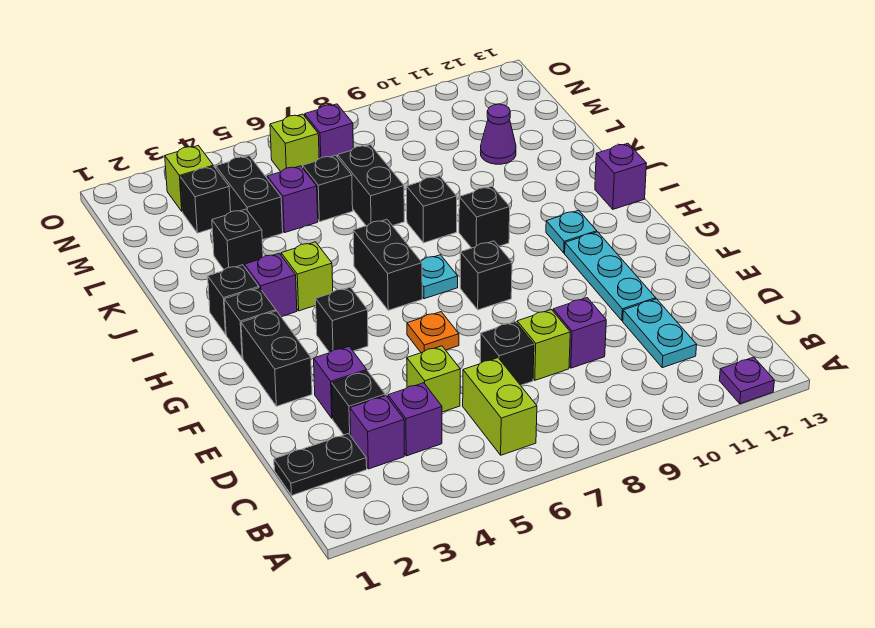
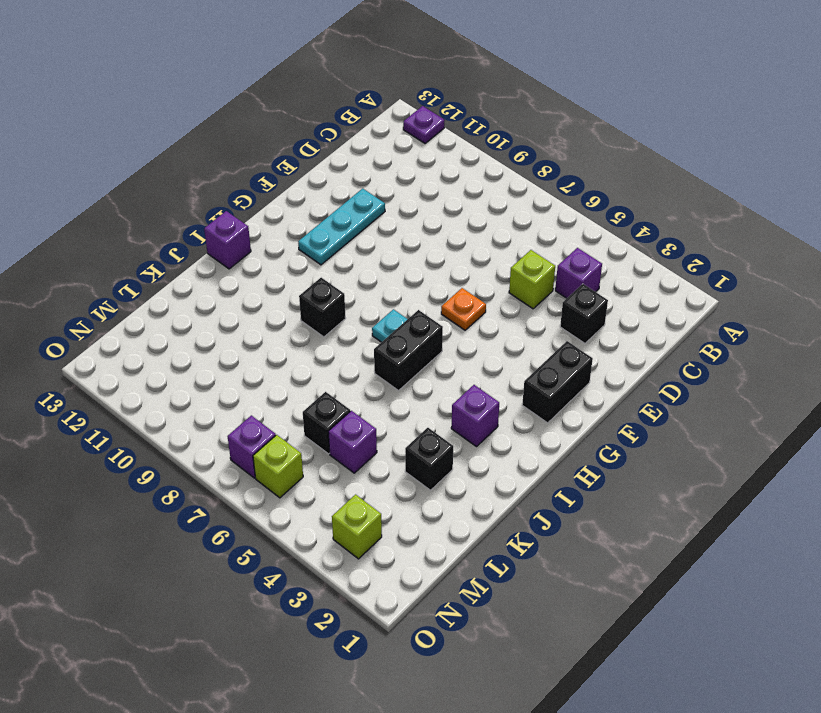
none -> lime brick B6:C6 level 1
none -> black plate C1:C2 level 1
none -> purple brick C3 level 1
none -> cyan plate C11:D11 level 1

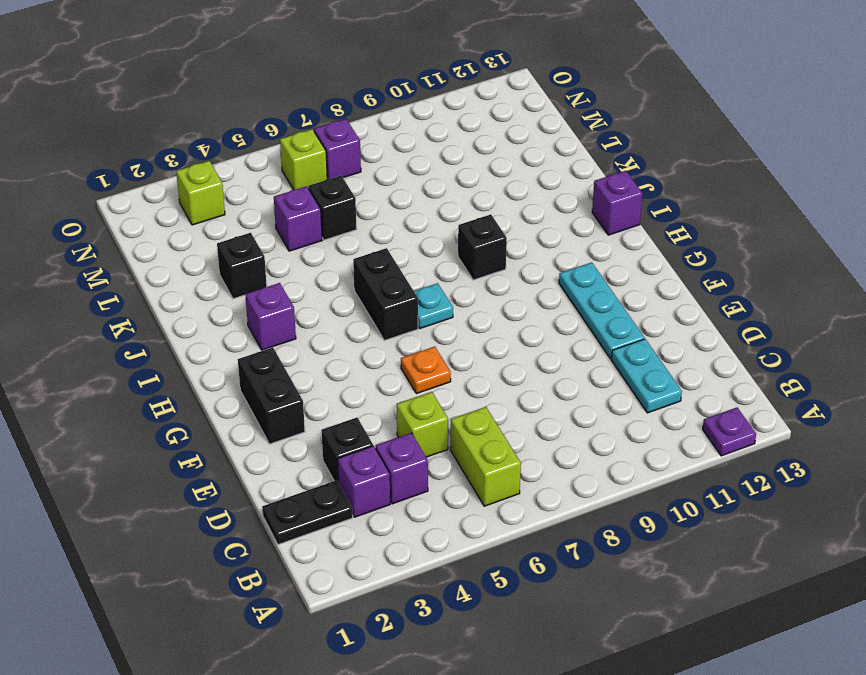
none -> black brick D7 level 1
none -> lime brick D8 level 1
none -> purple brick D9 level 1
none -> purple brick E3 level 1

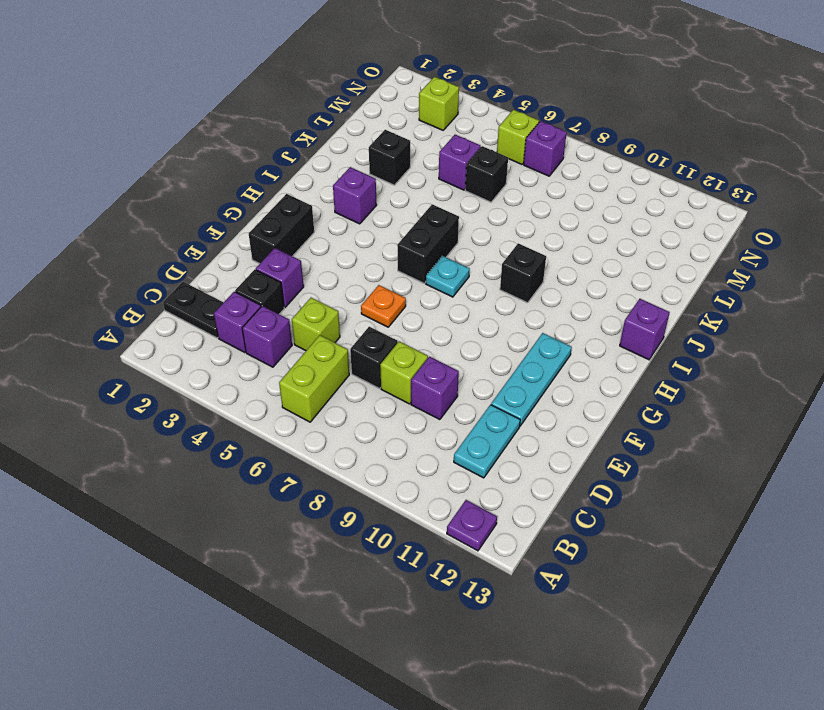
none -> black brick G4 level 1
none -> black brick G8 level 1
none -> black brick H2 level 1
none -> cyan plate H11 level 1

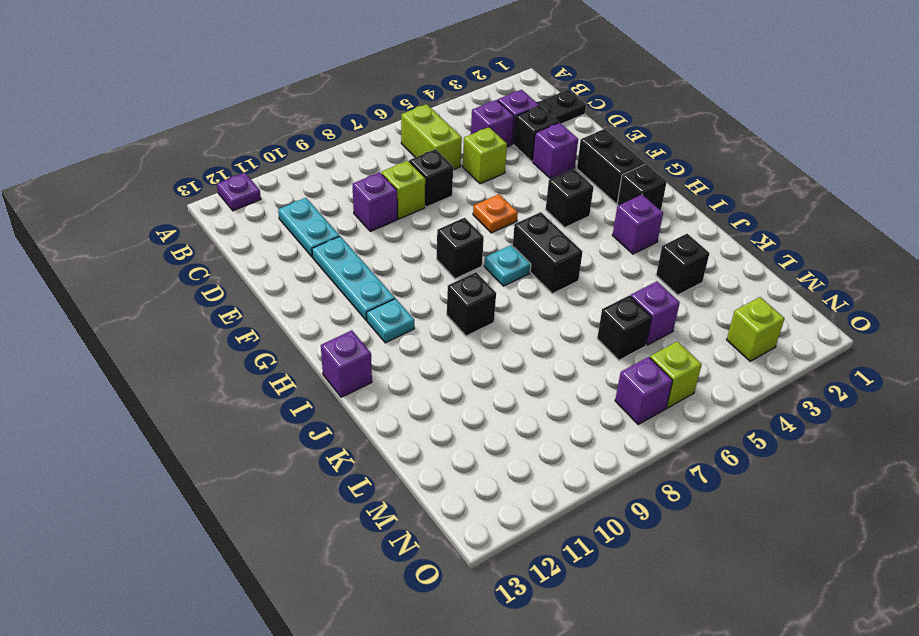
none -> black brick I2 level 1
none -> lime brick I4 level 1
none -> black brick J8 level 1
none -> black brick K7:L7 level 1

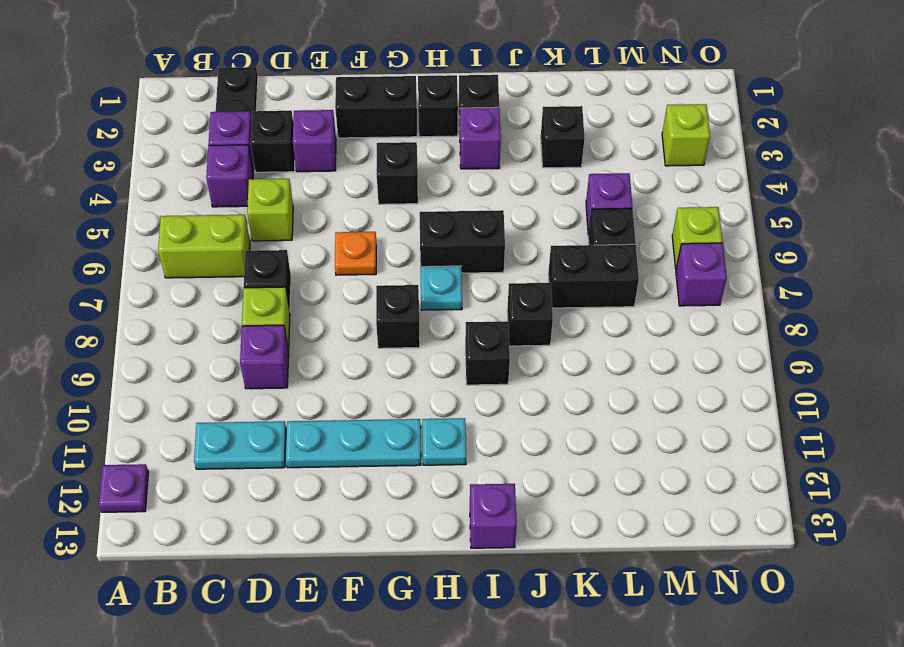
none -> lime brick I4 level 1
none -> black brick L4:M4 level 1
none -> purple cone L11 level 1
none -> black brick M3 level 1

